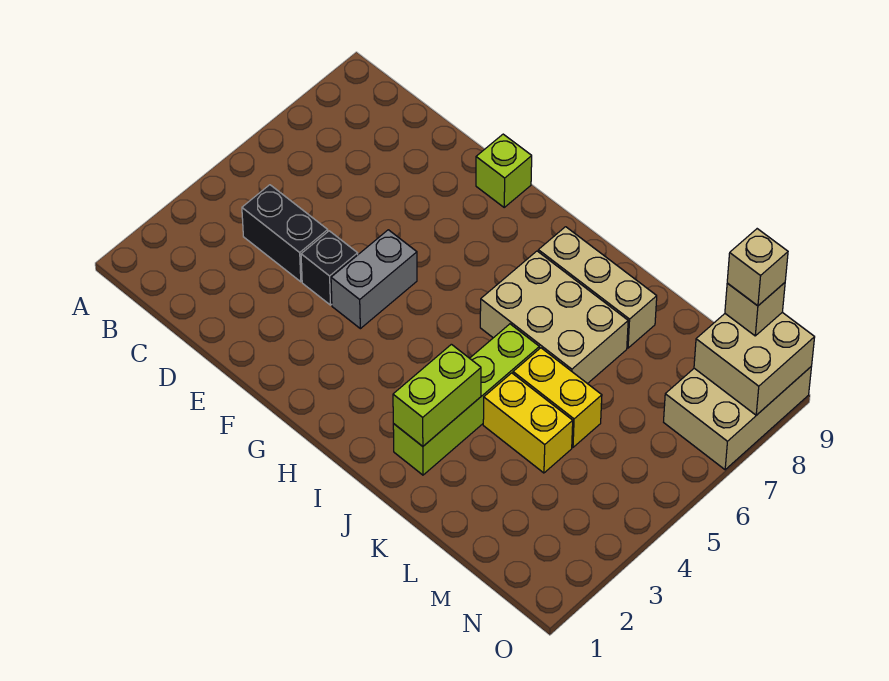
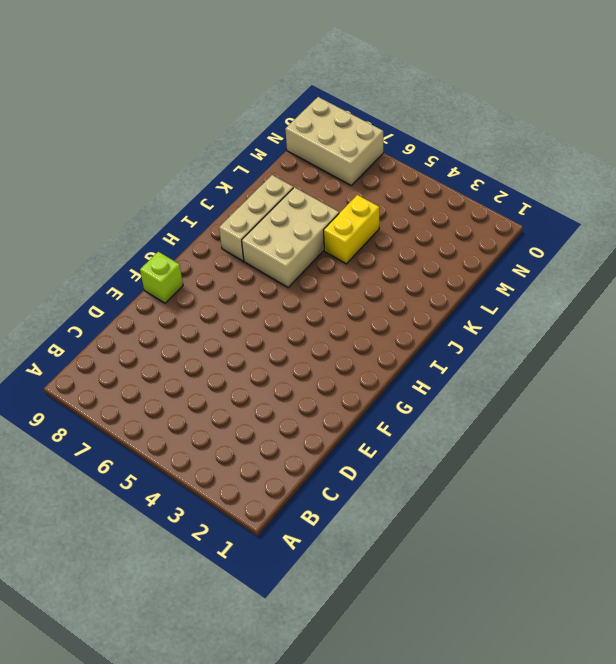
none -> black brick C4:D4 level 1
none -> black brick E4 level 1
none -> grey brick F4:F5 level 1

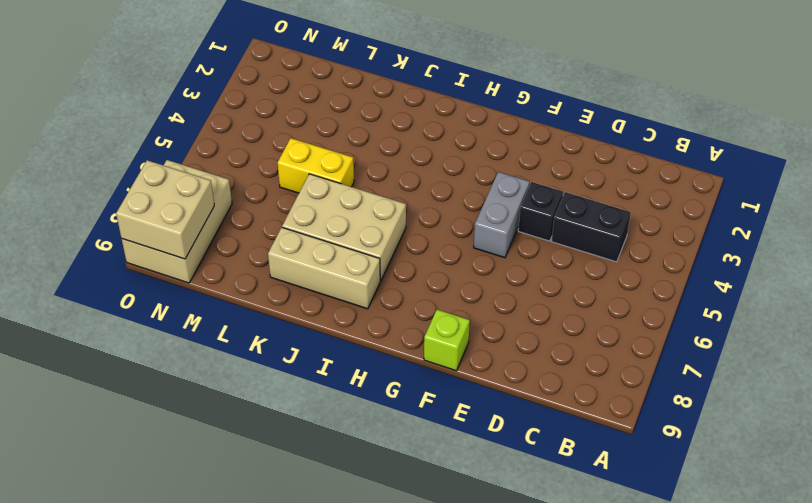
none -> lime brick J2:J5 level 1
none -> yellow brick K4:L4 level 1
none -> lime brick J2:J3 level 2

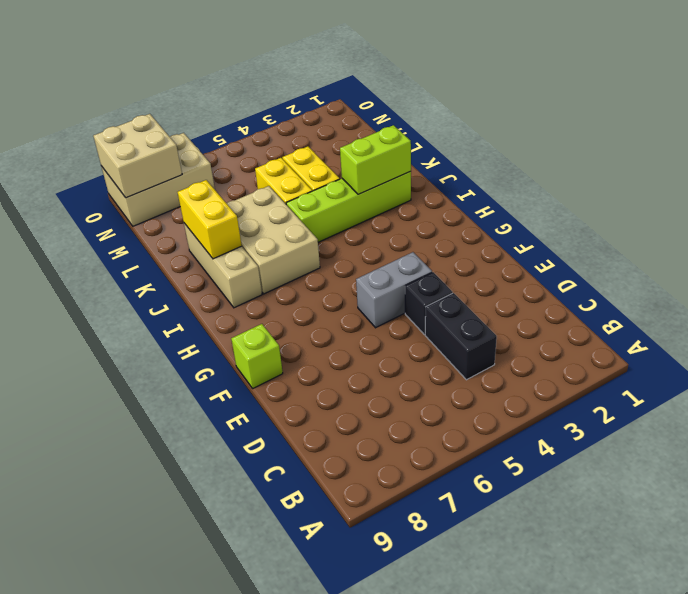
yellow brick J8:K8 level 2 -> none
none -> tan brick N9 level 3
none -> tan brick N9 level 4

